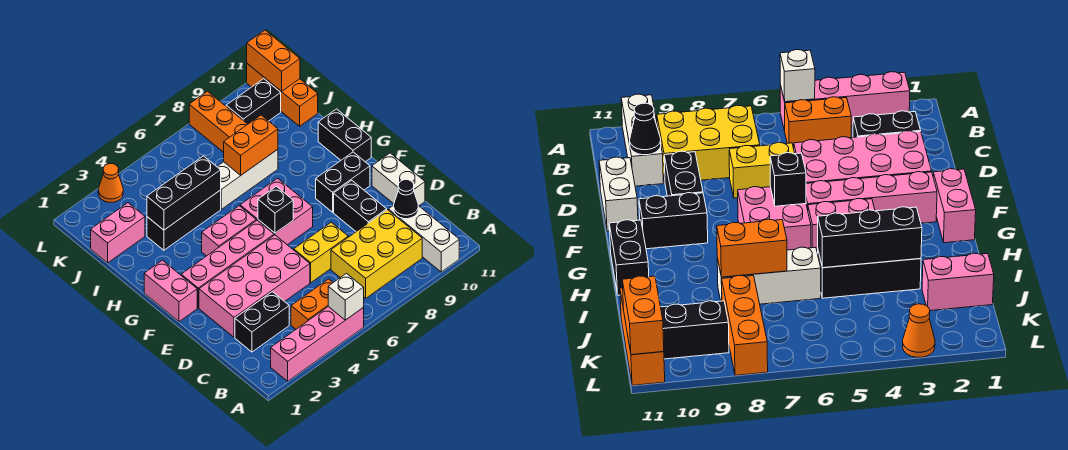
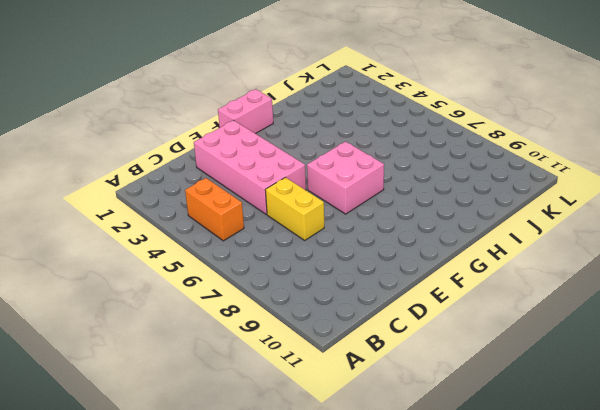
none -> pink brick A2:A5 level 1
none -> white brick A10:C10 level 1
none -> yellow brick B7:C9 level 1

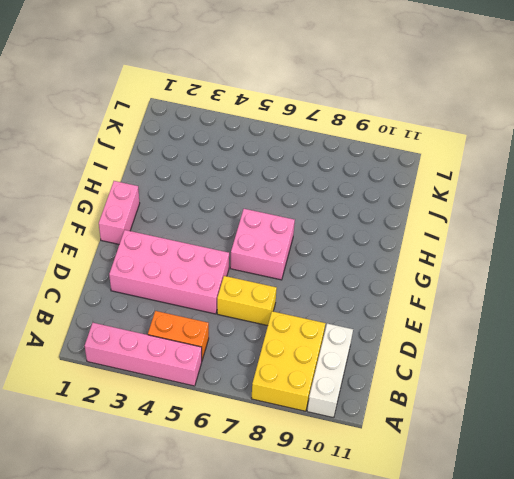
yellow brick A8:C9 level 1 -> yellow brick B7:C9 level 1
none -> black brick C2:C3 level 1
none -> black brick D9:E9 level 1
none -> white brick D11:E11 level 1

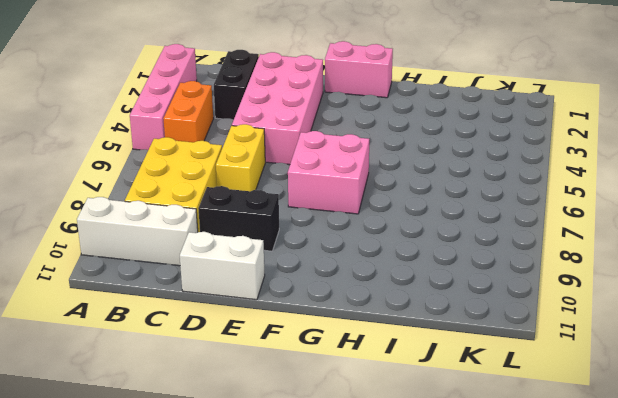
none -> pink brick F2:F5 level 1
none -> black brick F9:F10 level 1
none -> pink brick G4:G5 level 1

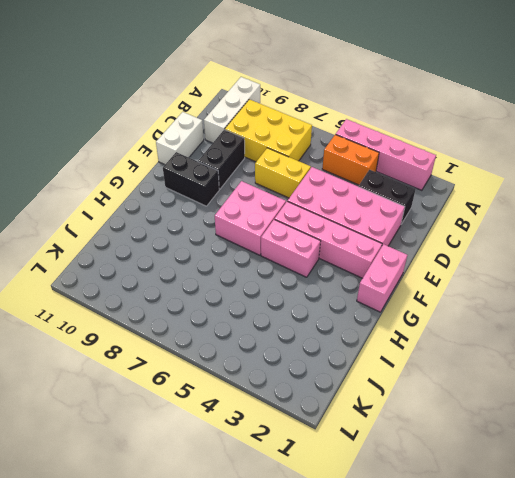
none -> black brick G11:H11 level 1
none -> black brick I3:I5 level 1
none -> white brick I6:I8 level 1

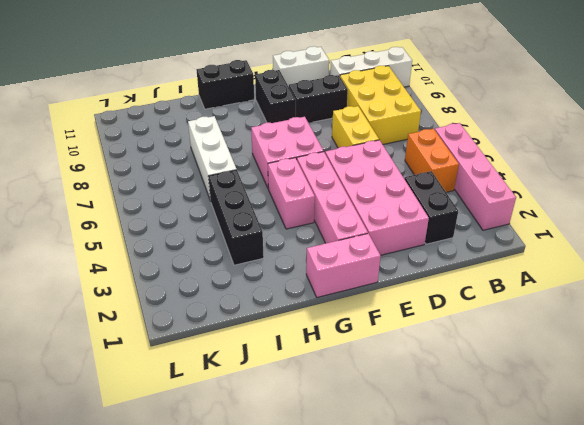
none -> pink brick J1:J2 level 1
none -> orange brick J8:L8 level 1
none -> orange brick J11:L11 level 1

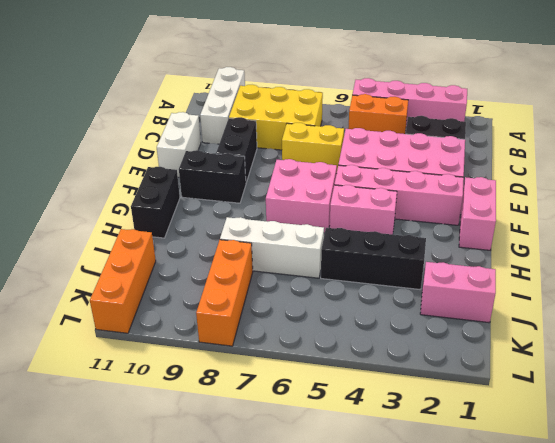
none -> black brick K9:K10 level 1
none -> orange cone L3 level 1
none -> white brick A5 level 2

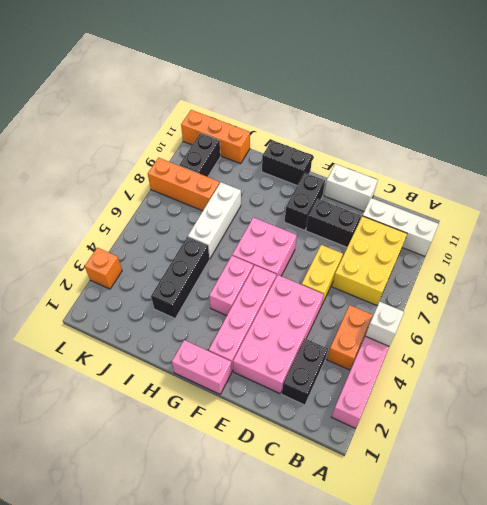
orange brick L3 level 1 -> orange cone L3 level 1
none -> pink brick J1:J2 level 1
none -> black cone C10 level 2
none -> black brick F6 level 2

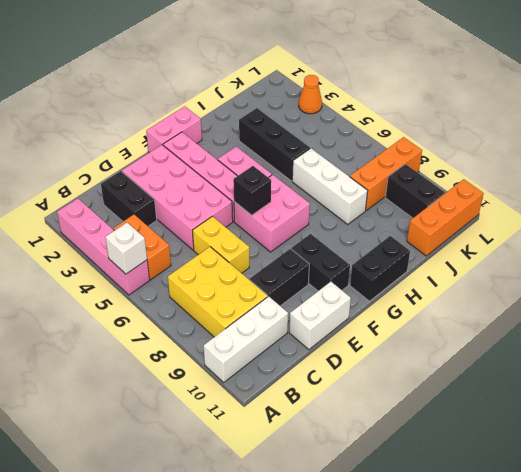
none -> pink brick J1:J2 level 1
none -> black cone C10 level 2
none -> black brick I3:I5 level 2

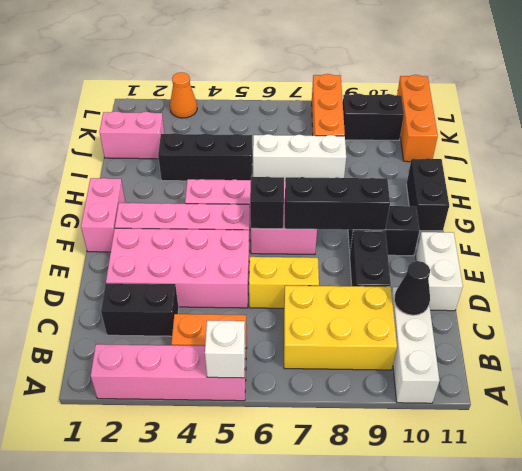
black brick F7:F9 level 2 -> black brick I3:I5 level 2
none -> orange brick I7:I8 level 2
none -> orange brick K11:L11 level 2

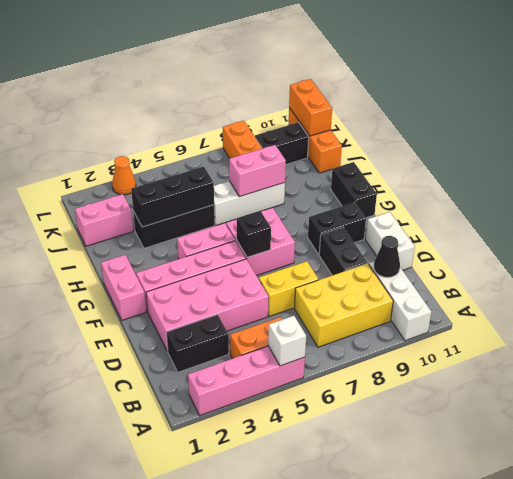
pink brick I7:I8 level 2 -> orange brick I7:I8 level 2

